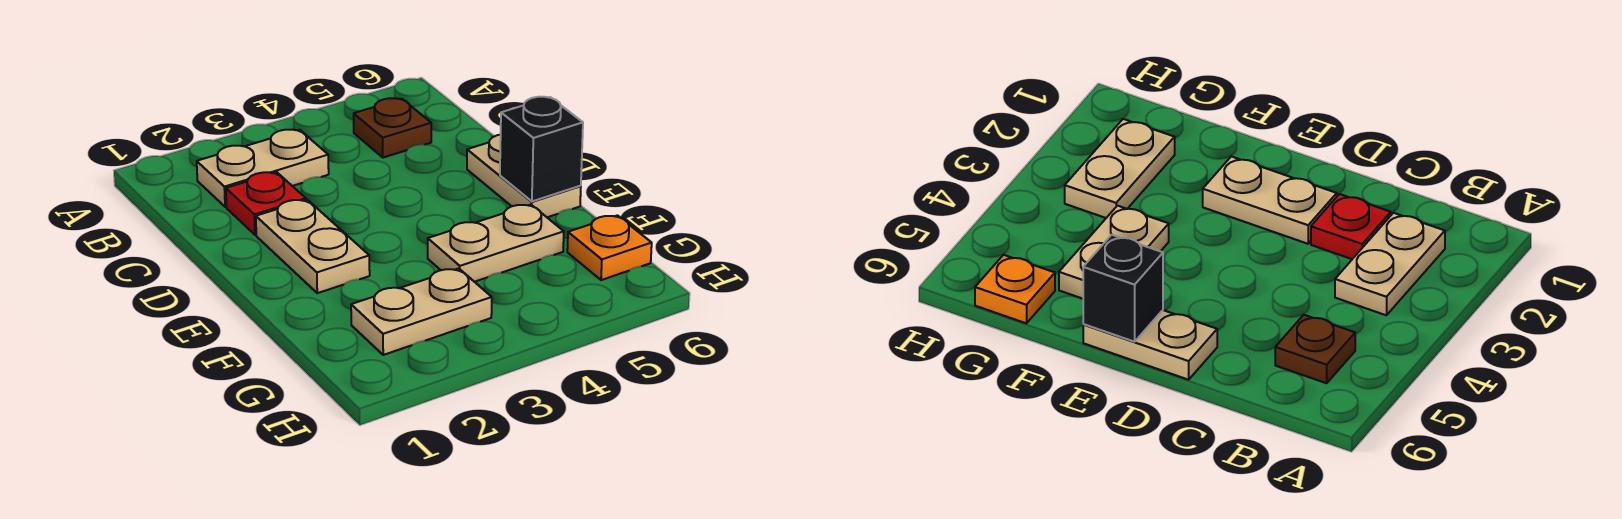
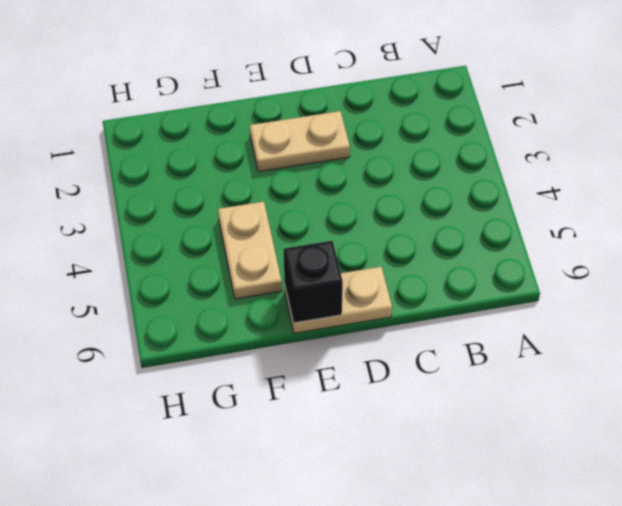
none -> tan plate B2:B3 level 1
none -> brown plate B5 level 1

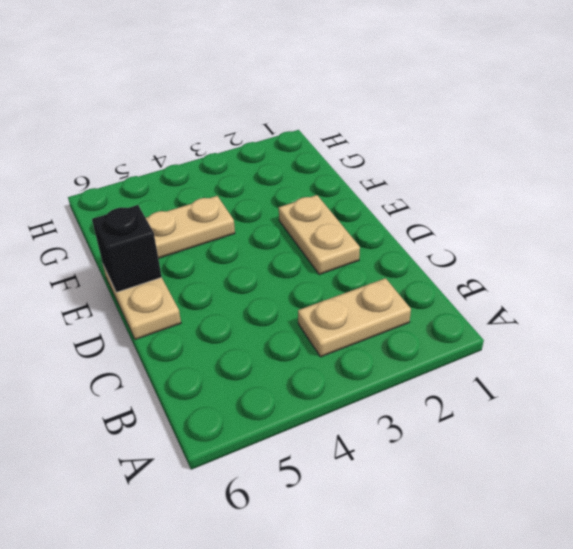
none -> brown plate B5 level 1
none -> red plate C2 level 1

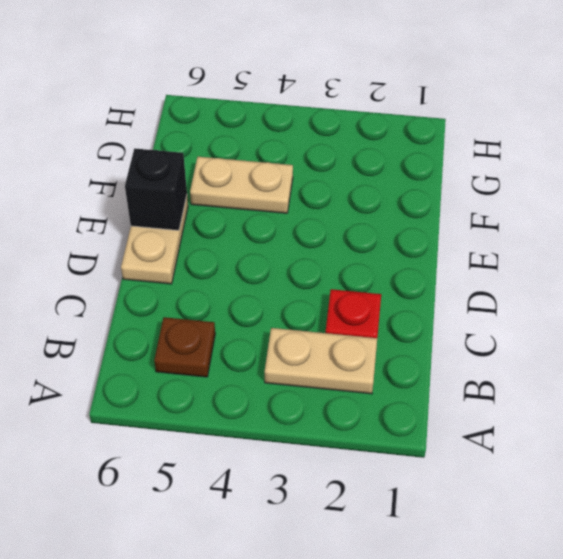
none -> tan plate D2:E2 level 1
none -> tan plate G2:G3 level 1

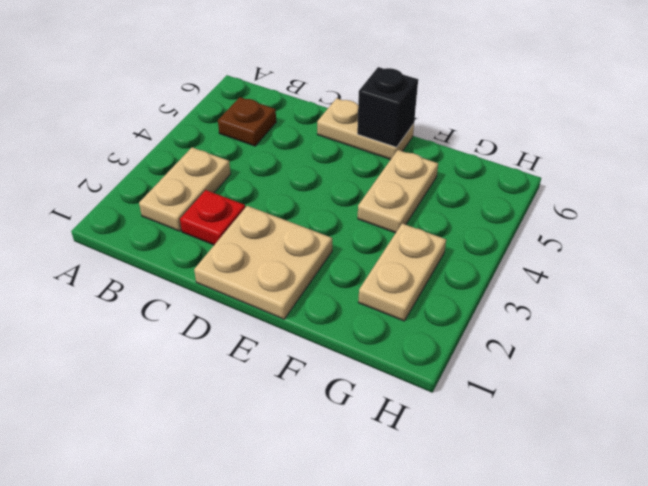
tan plate D1:E2 level 1 -> tan plate D2:E2 level 1
none -> orange plate G6 level 1

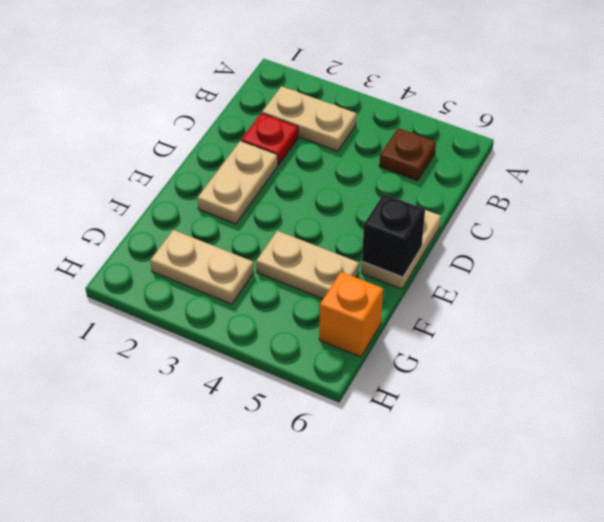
orange brick G6 level 1 -> orange plate G6 level 1

